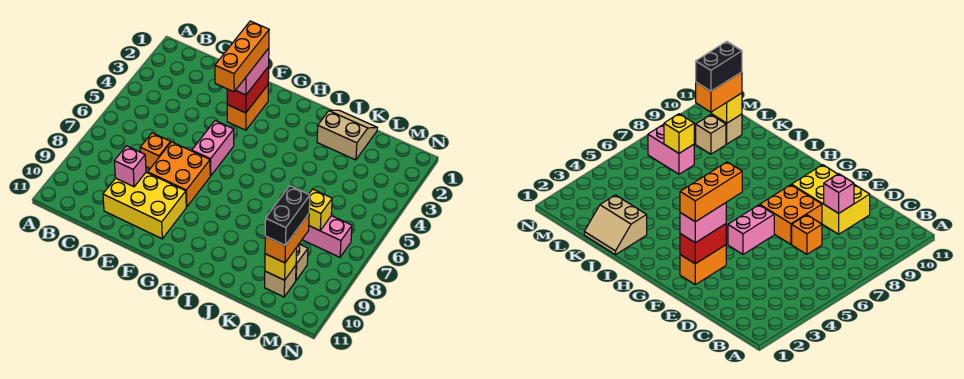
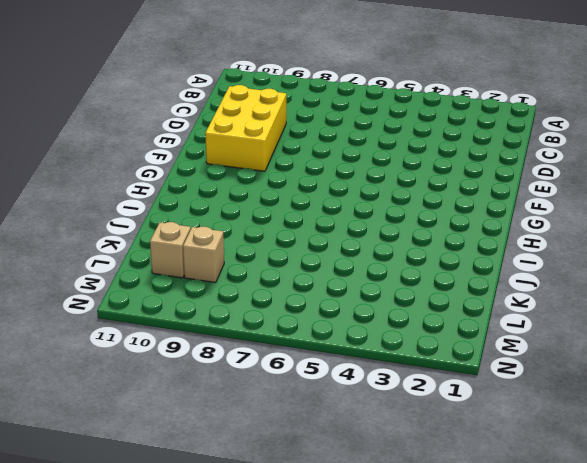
none -> orange brick D7 level 1
none -> orange brick E7:F8 level 1
none -> orange brick F2:F3 level 1

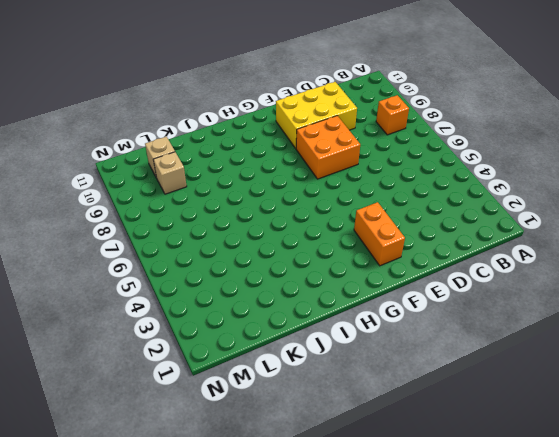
orange brick B8 level 1 -> orange brick D7 level 1
none -> pink brick F5:F6 level 1
none -> tan slope J1:K2 level 1 top 2
none -> pink brick L7:M7 level 1

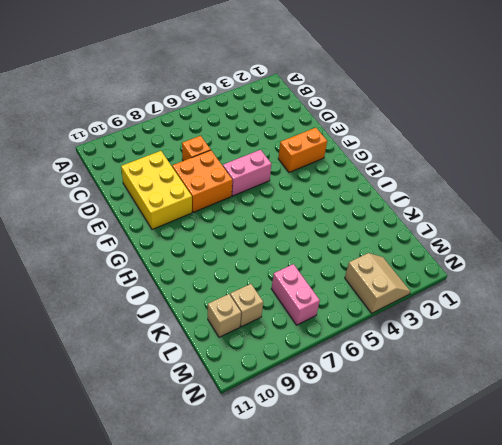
tan slope M3:N4 level 1 top 4 -> tan slope J1:K2 level 1 top 2
none -> pink brick D9 level 2
none -> red brick F2:F3 level 2
none -> yellow brick L7 level 2

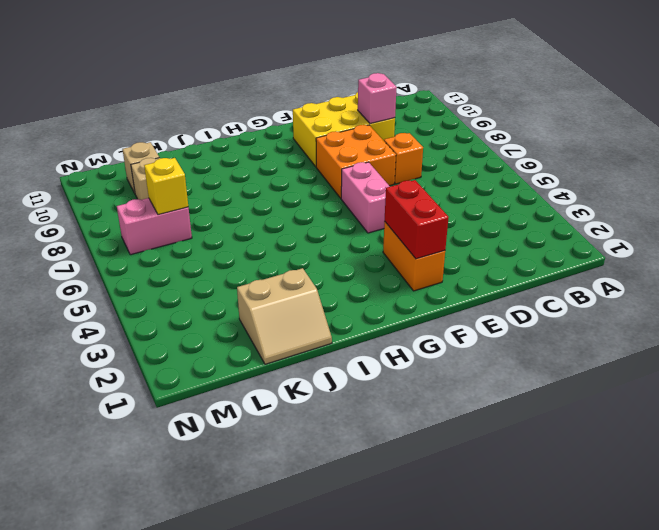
none -> yellow brick L10 level 2
none -> pink brick F2:F3 level 3
none -> orange brick L9:L10 level 3

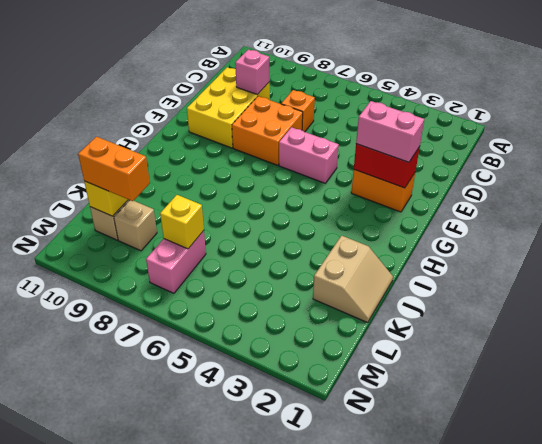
none -> orange brick F2:F4 level 4
none -> black brick L9:L10 level 4

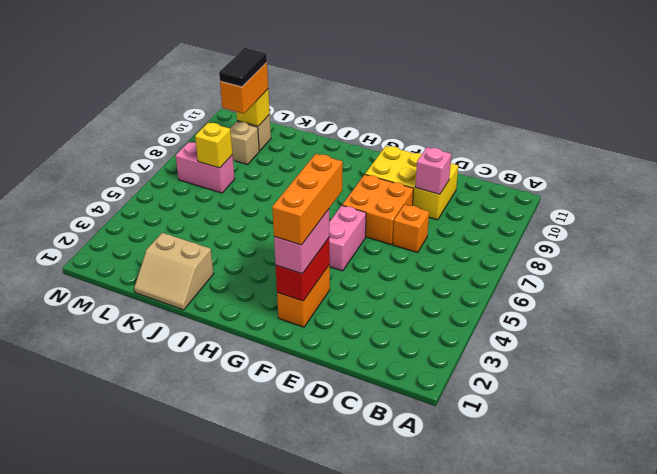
black tile L9:L10 level 4 -> black brick L9:L10 level 4

